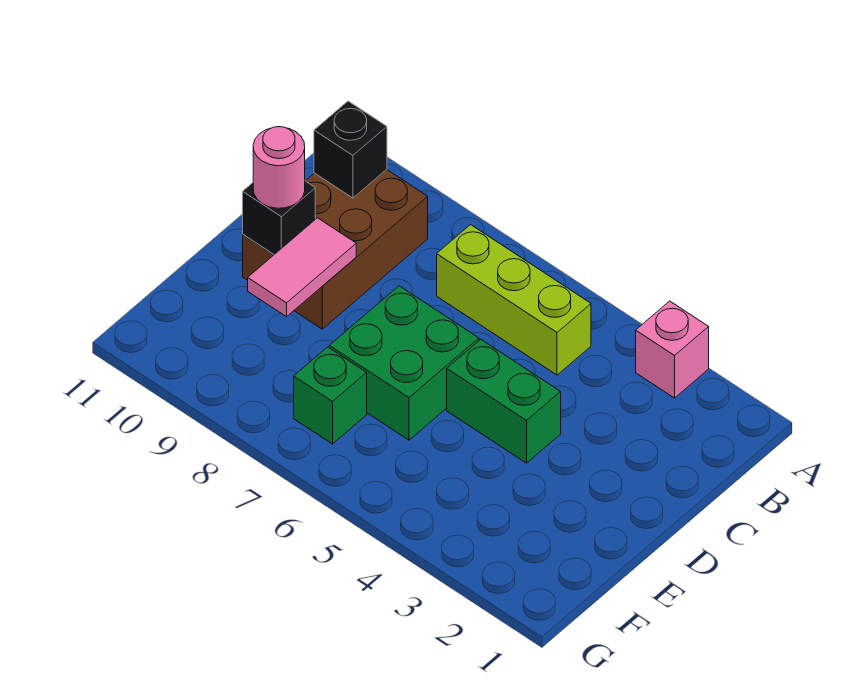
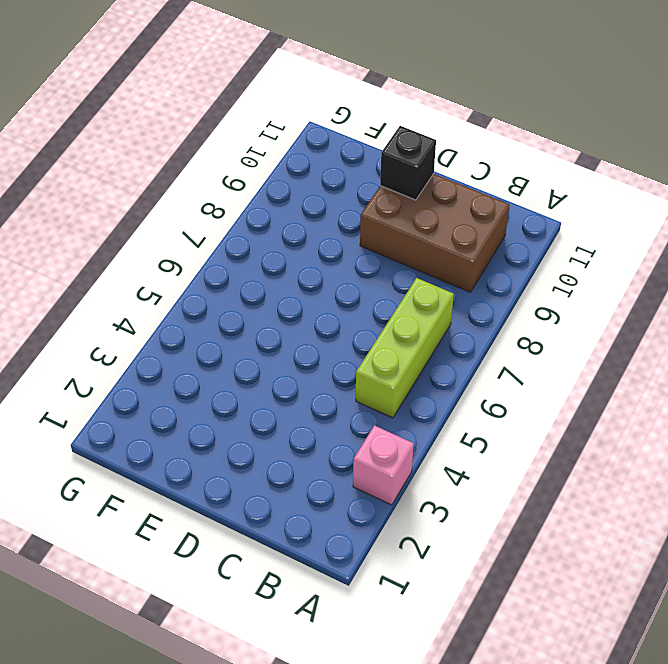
none -> green brick D4:D5 level 1
none -> green brick D6:E7 level 1

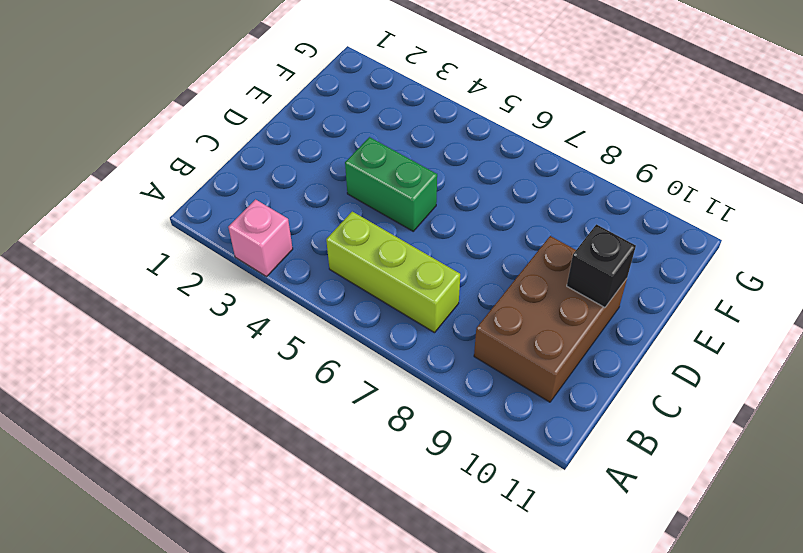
none -> green brick D6:E7 level 1
none -> green brick F7 level 1

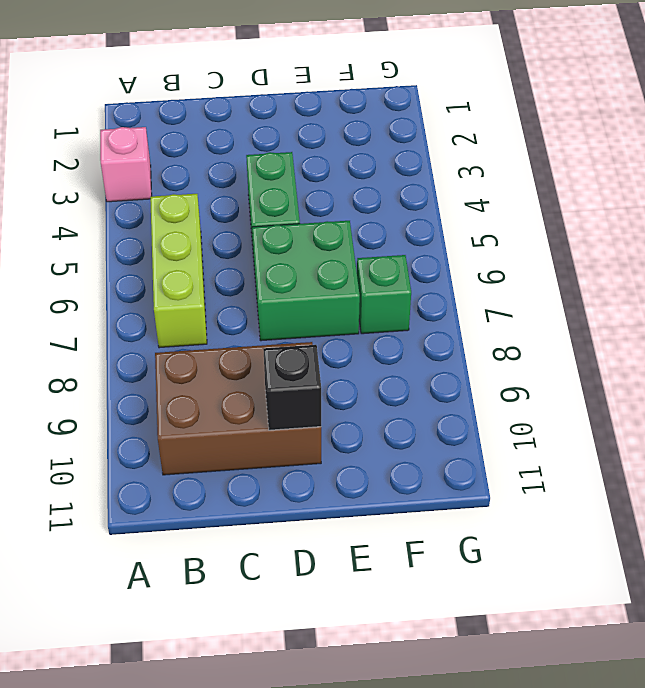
none -> black brick B10 level 2
none -> pink tile D9:E9 level 2

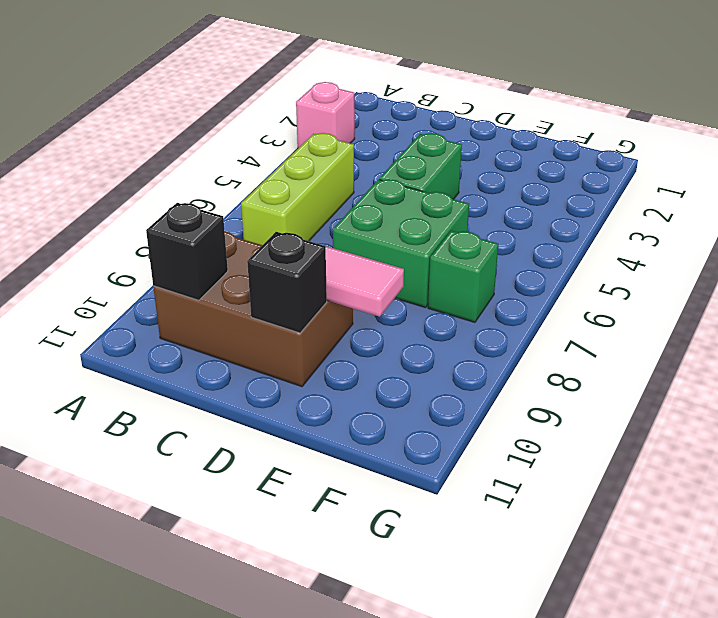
none -> pink round brick D10 level 3

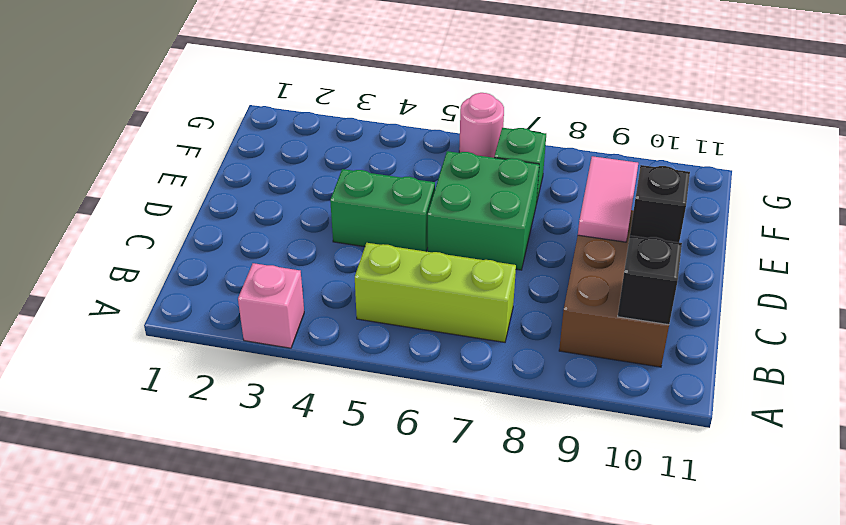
pink round brick G6 level 1 -> pink round brick D10 level 3

